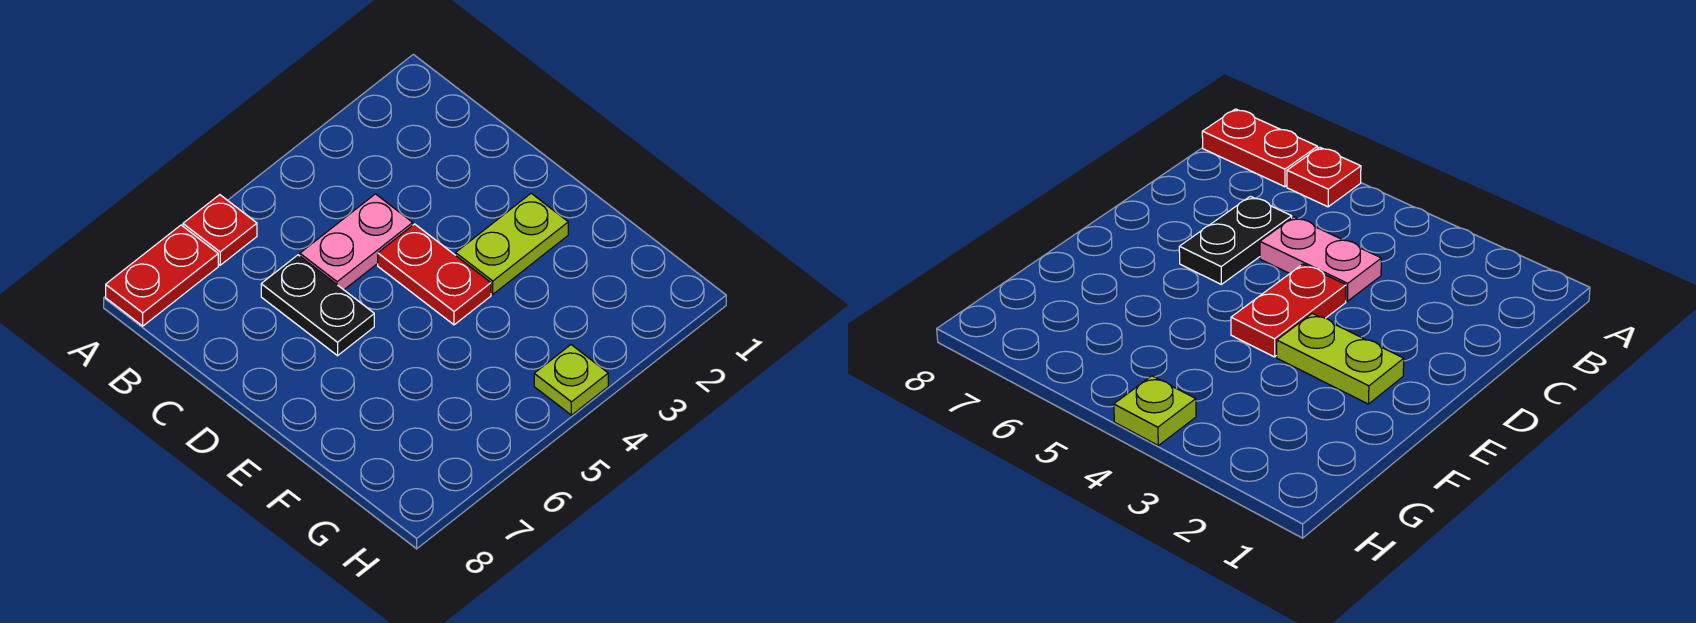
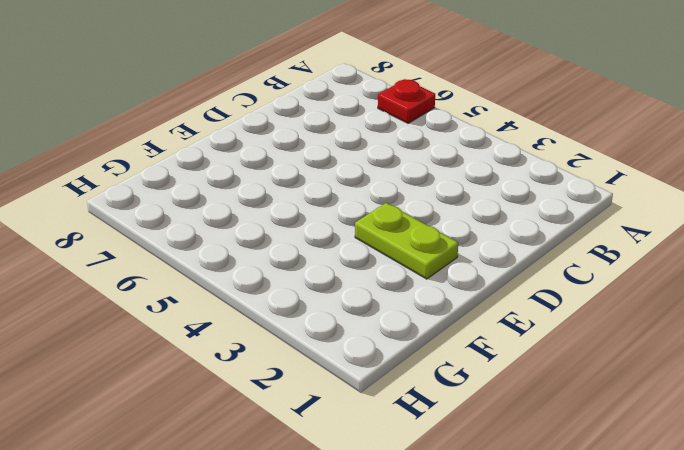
none -> red plate A7:A8 level 1
none -> pink plate C4:C5 level 1

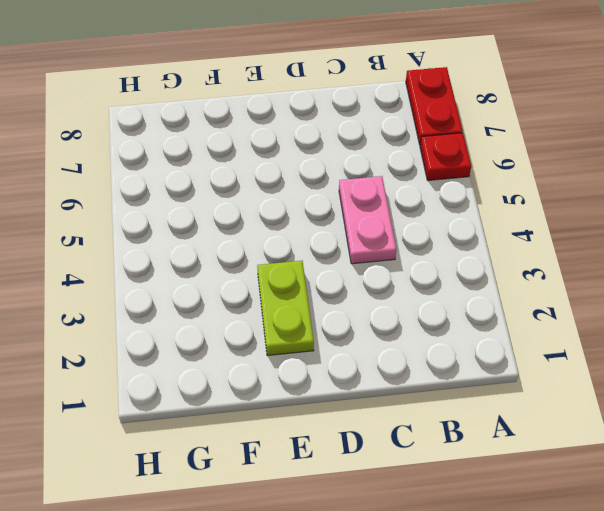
none -> black plate C6:D6 level 1
none -> red plate D4:E4 level 1

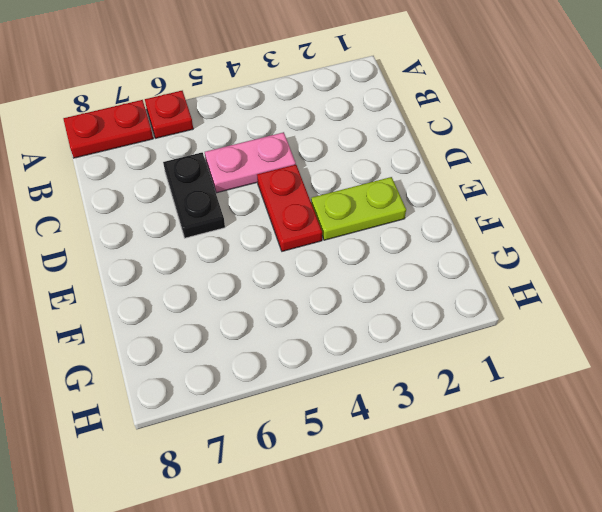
none -> lime plate H4 level 1

